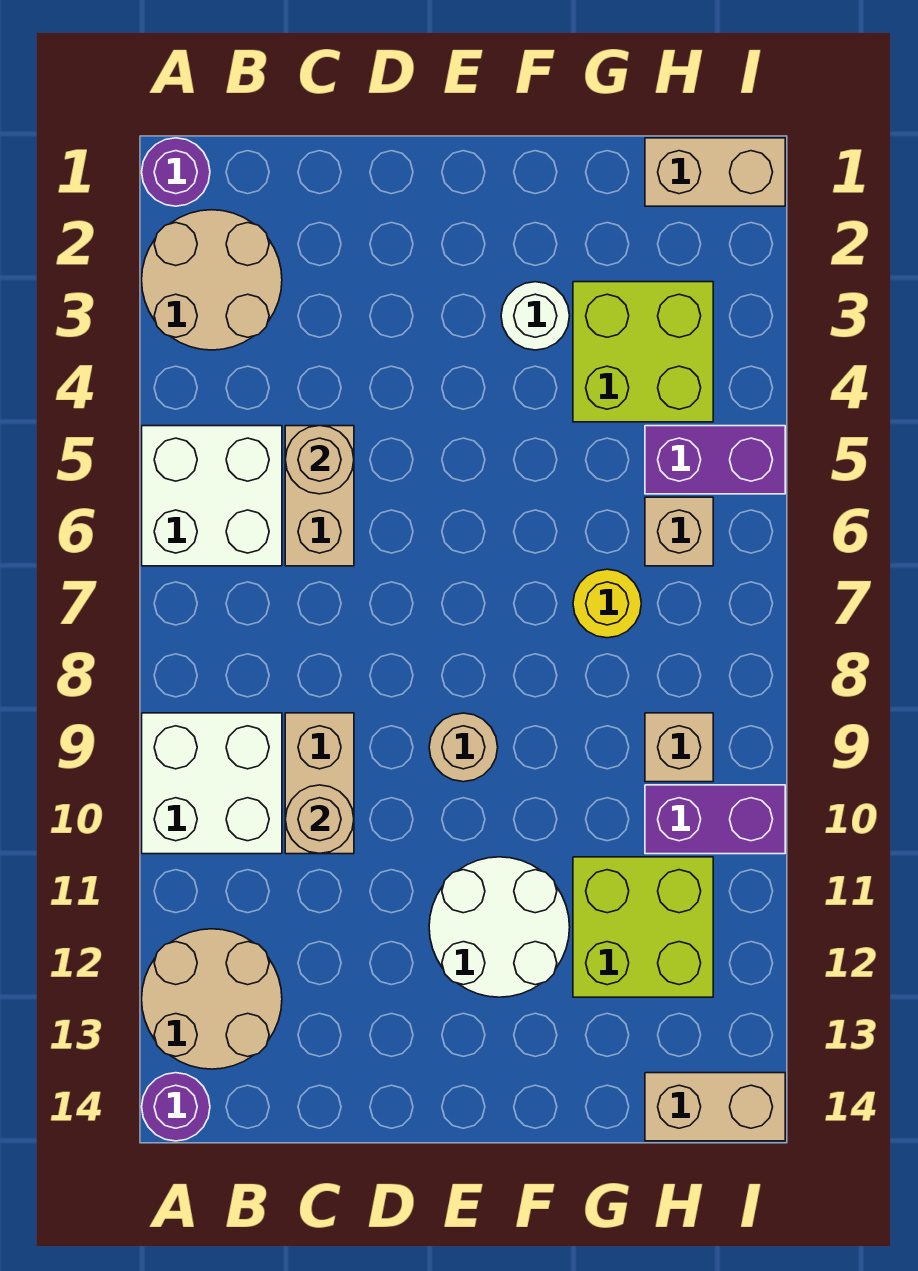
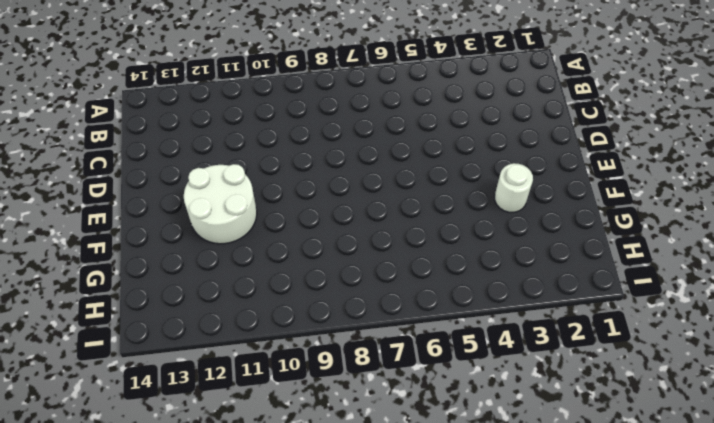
none -> purple round brick A1 level 1
none -> tan round brick A2:B3 level 1
none -> white brick A5:B6 level 1

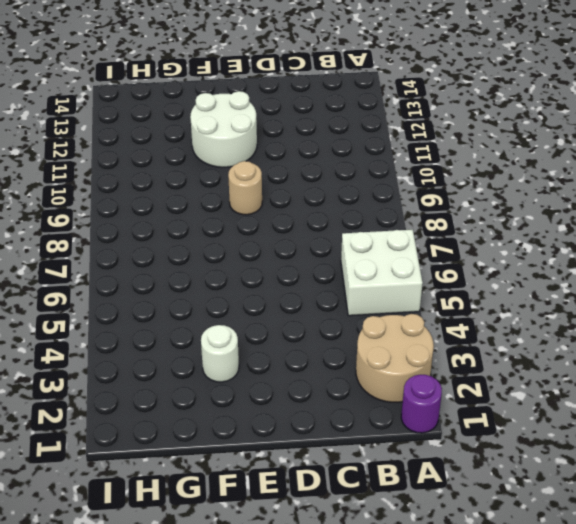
none -> white brick A9:B10 level 1
none -> tan round brick A12:B13 level 1
none -> purple round brick A14 level 1

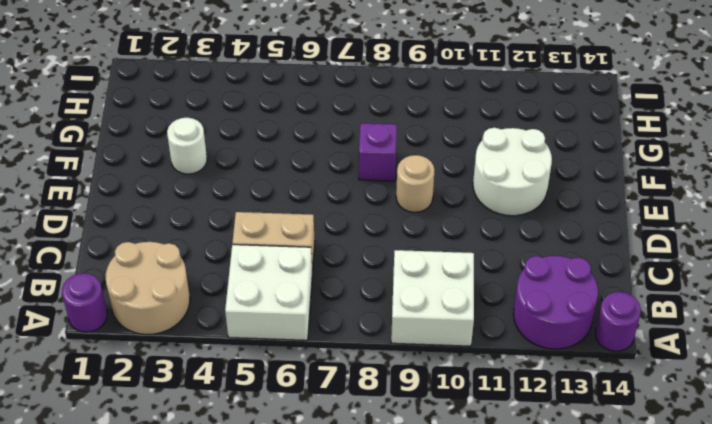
purple round brick A12:B13 level 1 -> tan round brick A12:B13 level 1
purple brick F8 level 1 -> none
none -> tan brick C9:C10 level 1
none -> lime brick G3:H4 level 1
none -> yellow round brick G7 level 1

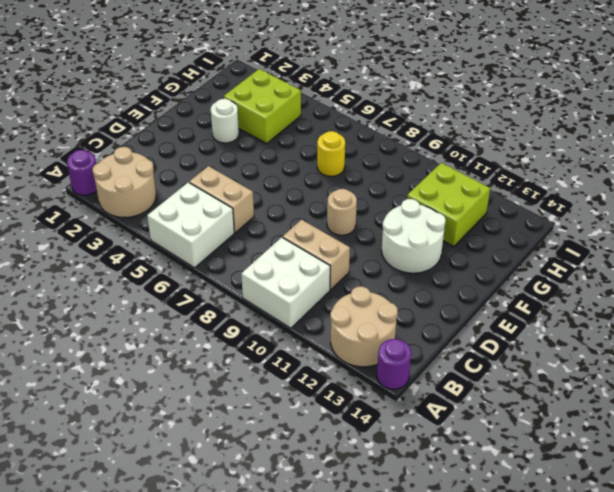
none -> tan brick H1:I1 level 1
none -> purple brick H5:I5 level 1
none -> tan brick H6 level 1

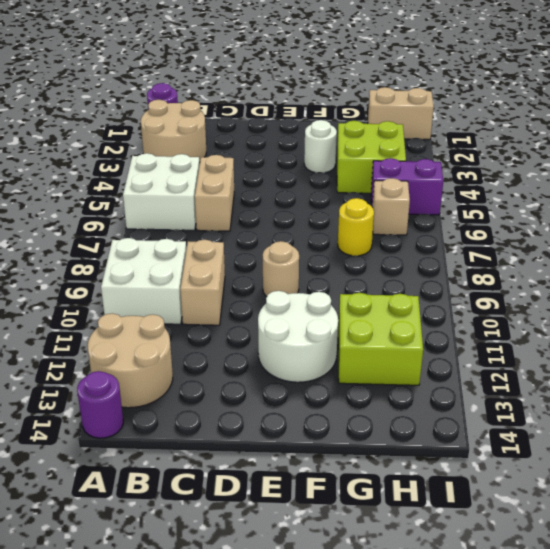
none -> tan brick H9 level 1
none -> purple brick H10:I10 level 1
none -> tan brick H14:I14 level 1

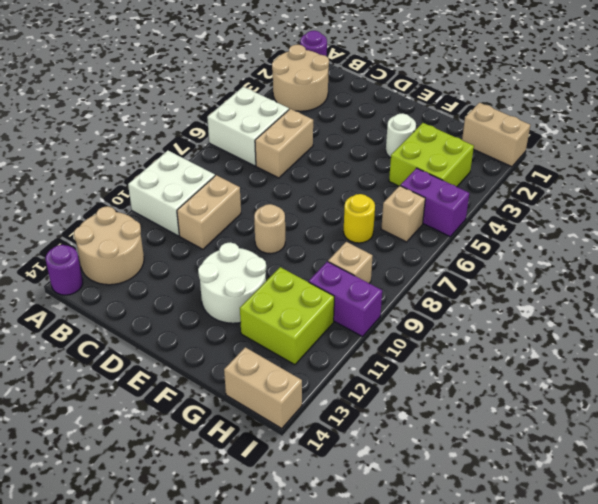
none -> tan round brick C5 level 2
none -> tan round brick C10 level 2

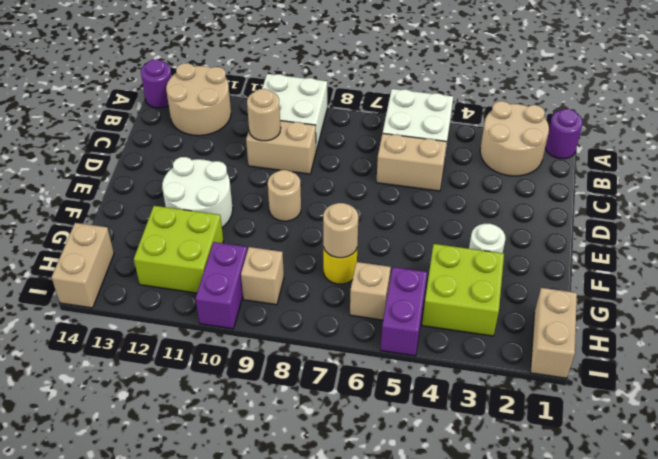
tan round brick G7 level 2 -> tan round brick C5 level 2

